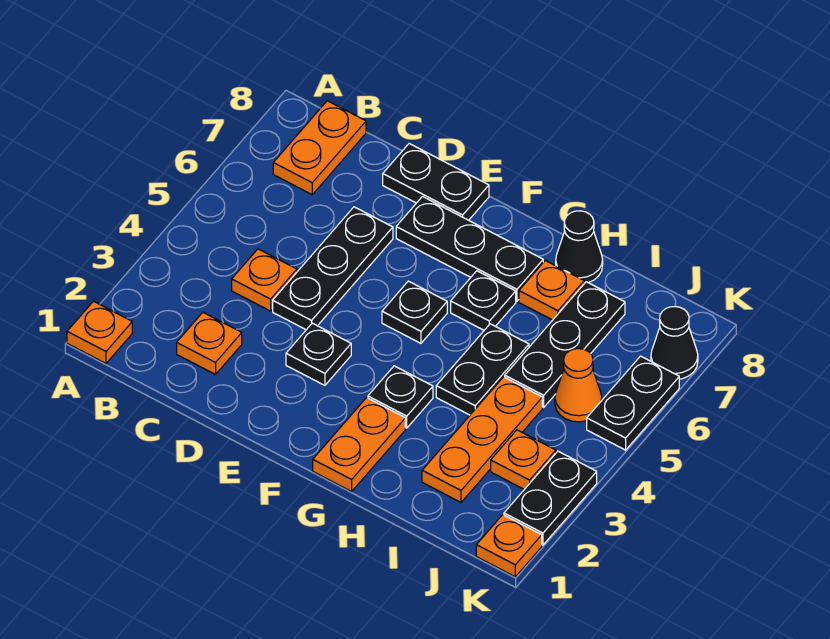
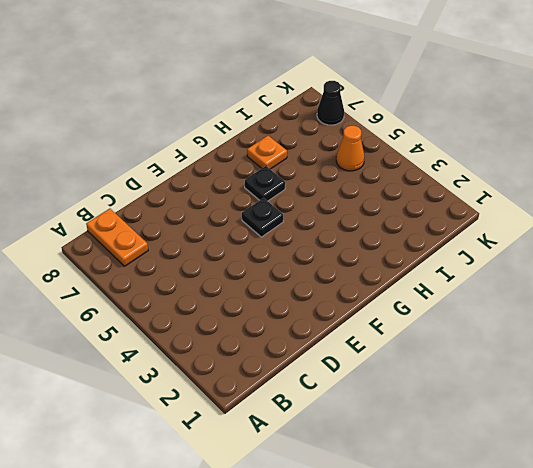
none -> orange plate A1 level 1
none -> orange plate C2 level 1
none -> orange plate C4 level 1

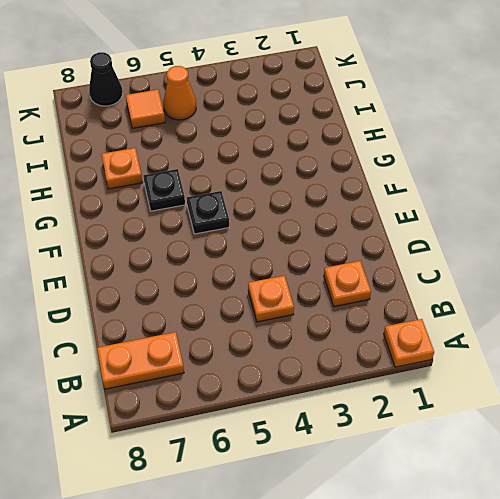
orange tile J6 level 1 -> none
none -> black plate D4:D6 level 1
none -> black plate D8:E8 level 1
none -> black plate E3 level 1

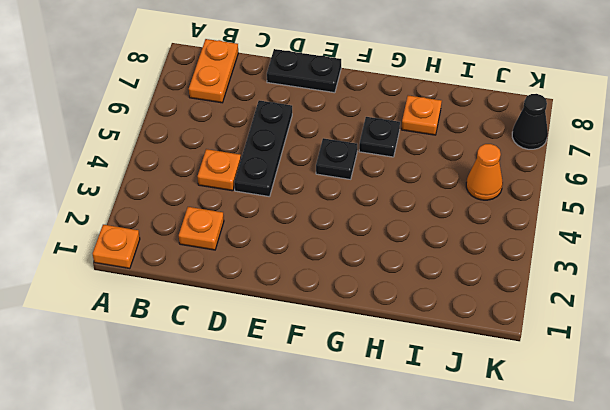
none -> black plate E3 level 1
none -> black plate E7:G7 level 1
none -> orange plate G1:G2 level 1

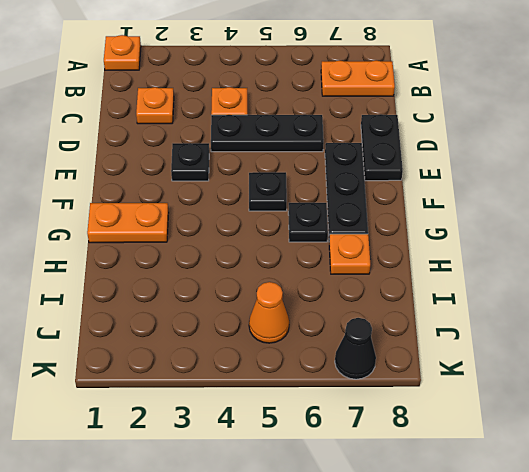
none -> black plate G3 level 1
none -> black plate H4:H5 level 1
none -> black cone H8 level 1

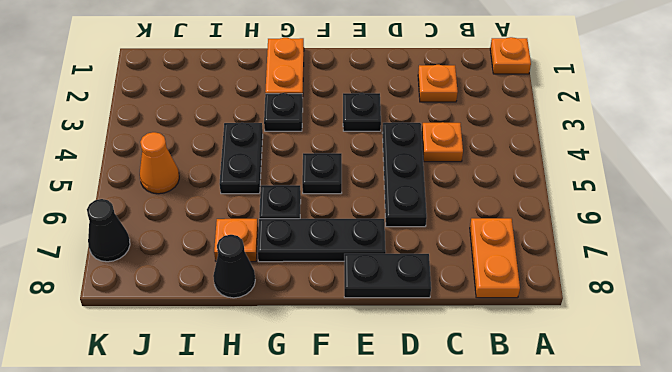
none -> orange plate I2:I4 level 1
none -> black plate I5:I7 level 1
none -> orange plate J3 level 1

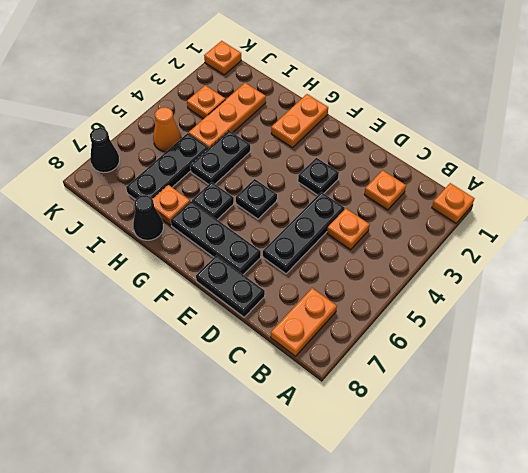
none -> black plate G3 level 1
none -> black plate K2:K3 level 1
none -> black plate K5:K6 level 1

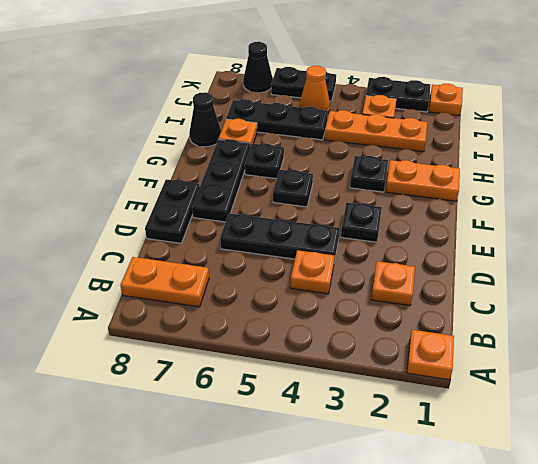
none -> black plate H4:H5 level 1

